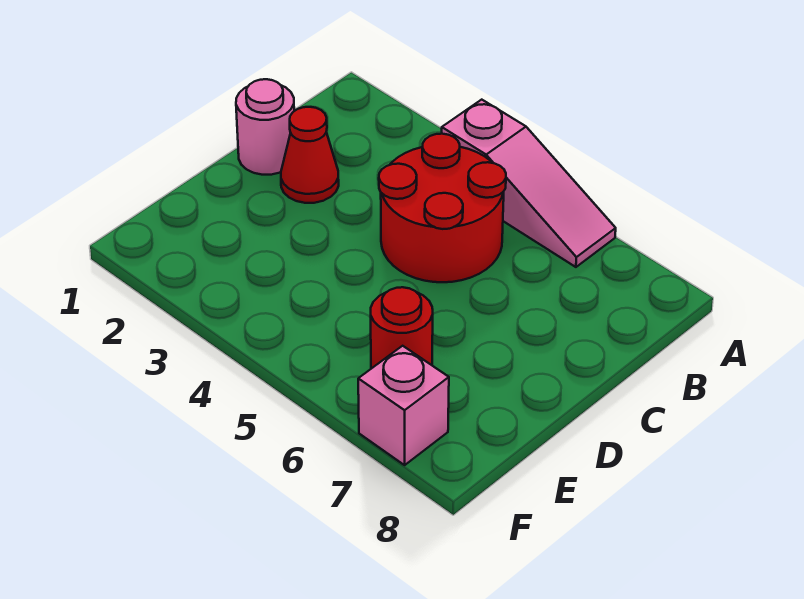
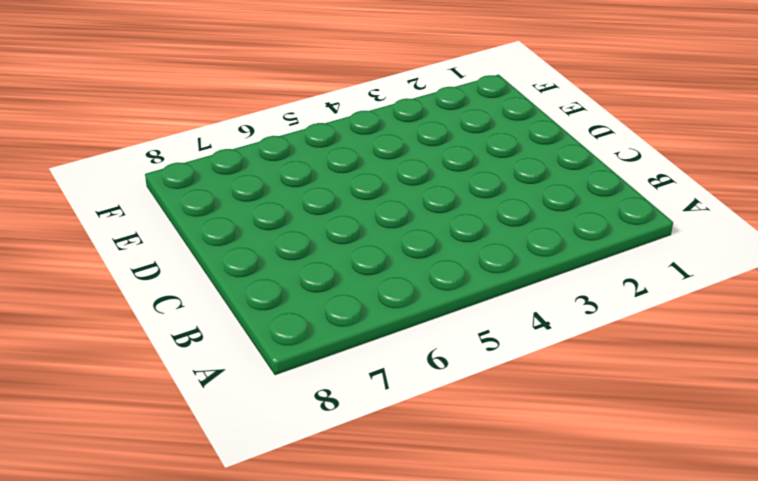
none -> pink slope A4:A6 level 1 top 4
none -> red round brick B4:C5 level 1

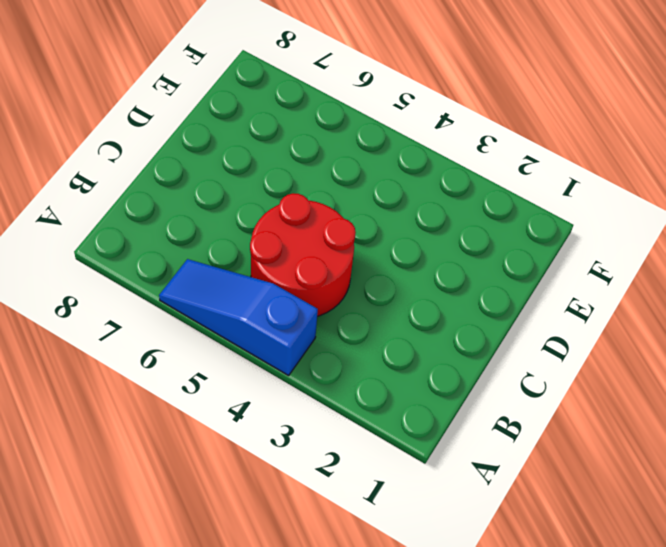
blue slope A4:A6 level 1 top 4 -> pink slope A4:A6 level 1 top 4
none -> pink round brick C1 level 1
none -> red cone C2 level 1

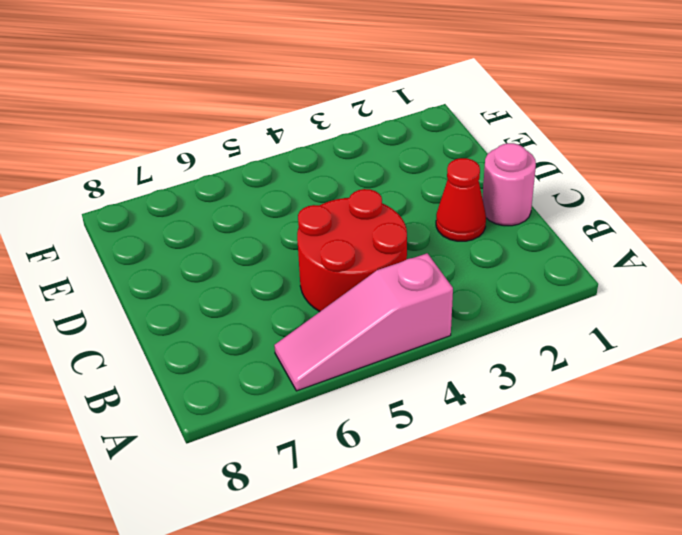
none -> red round brick E6 level 1
none -> pink brick F7 level 1

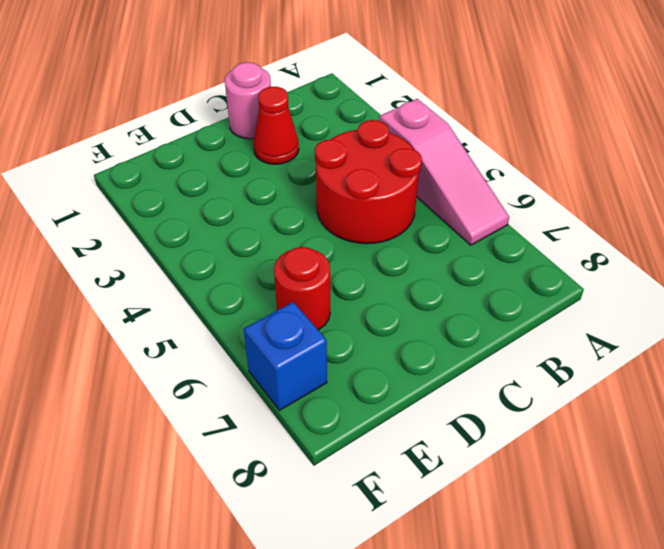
blue brick F7 level 1 -> pink brick F7 level 1

